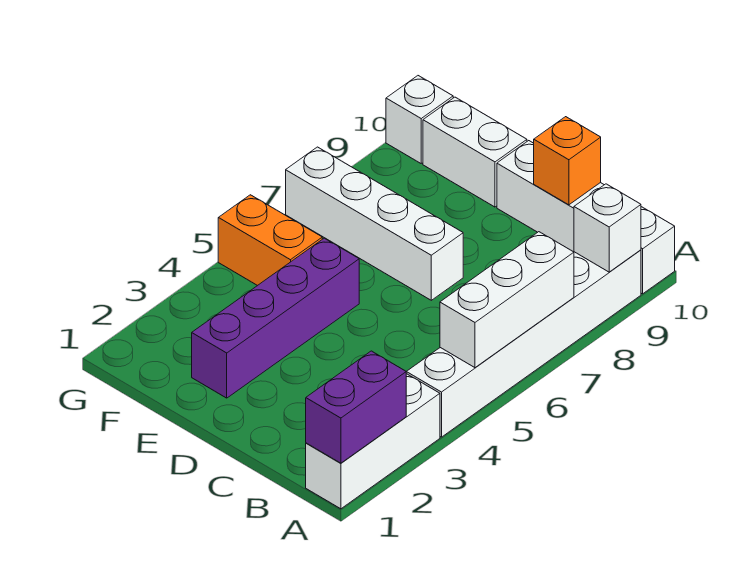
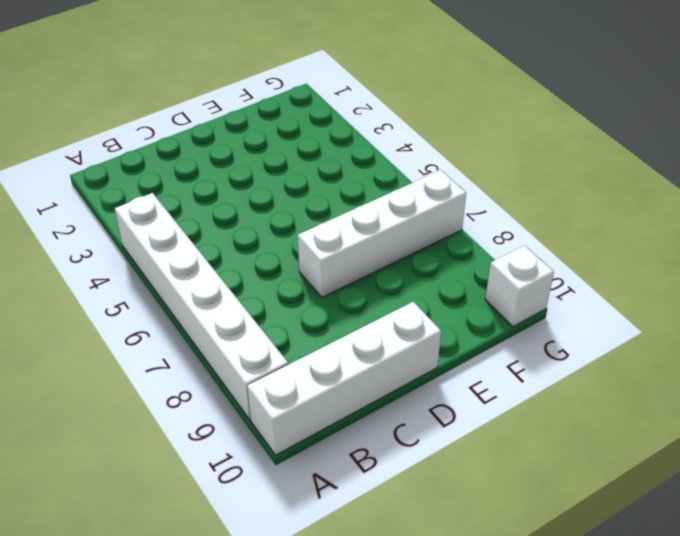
none -> white brick A1:A3 level 1
none -> purple brick E2:E5 level 1
none -> white brick E10:F10 level 1

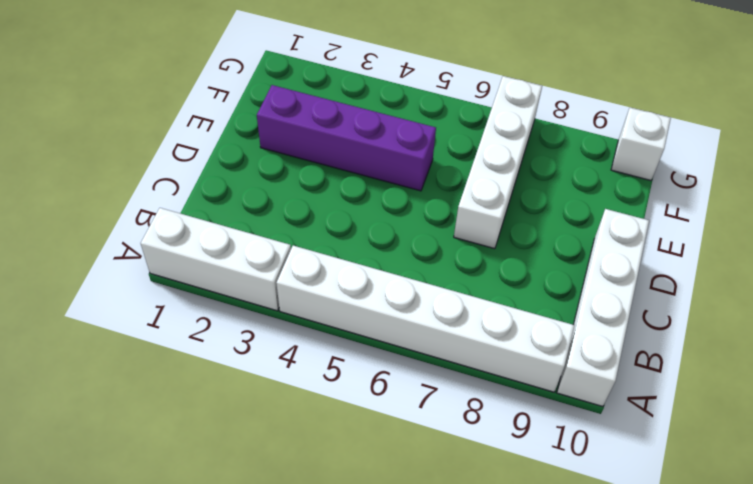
none -> white brick E10:F10 level 1
none -> orange brick F5:G5 level 1
none -> purple brick A1:A2 level 2

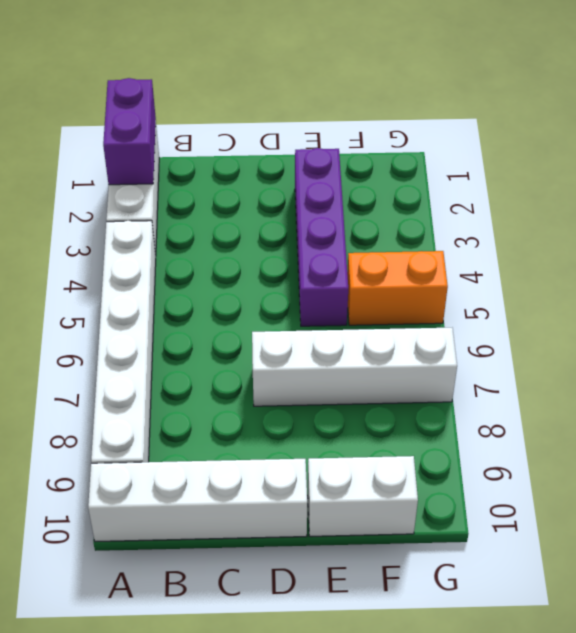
none -> white brick G10 level 1
none -> white brick A5:A7 level 2
none -> white brick A9 level 2

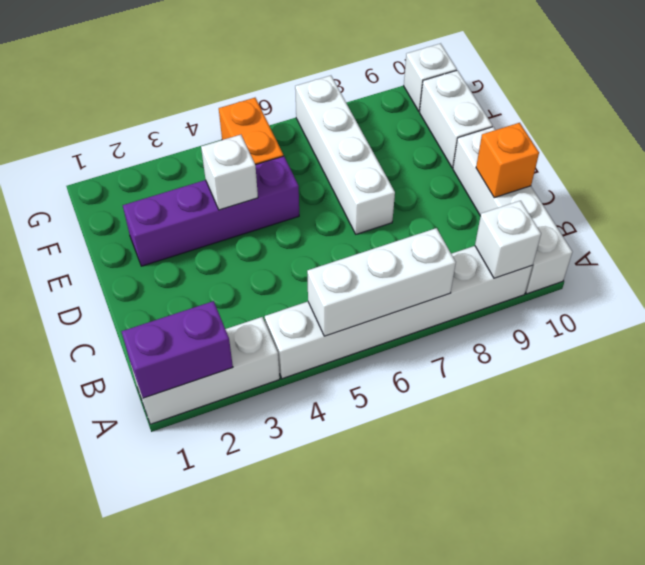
white brick E4 level 2 -> none

